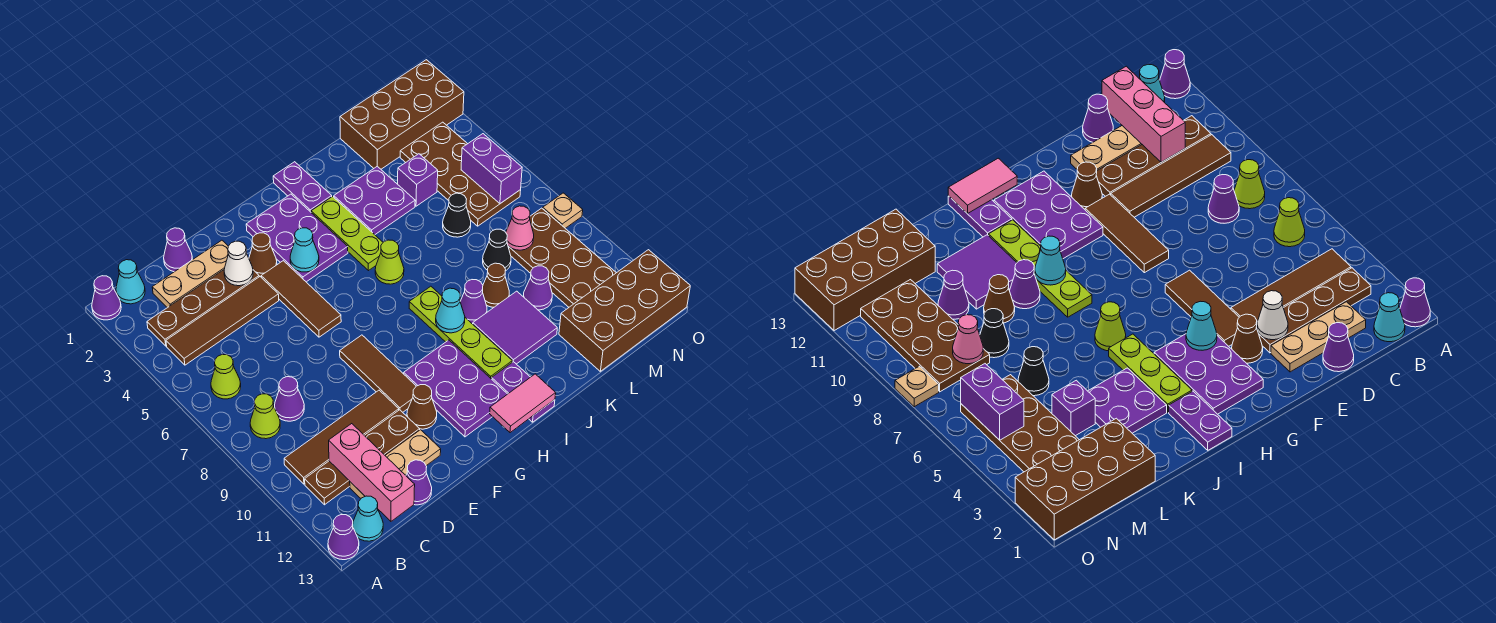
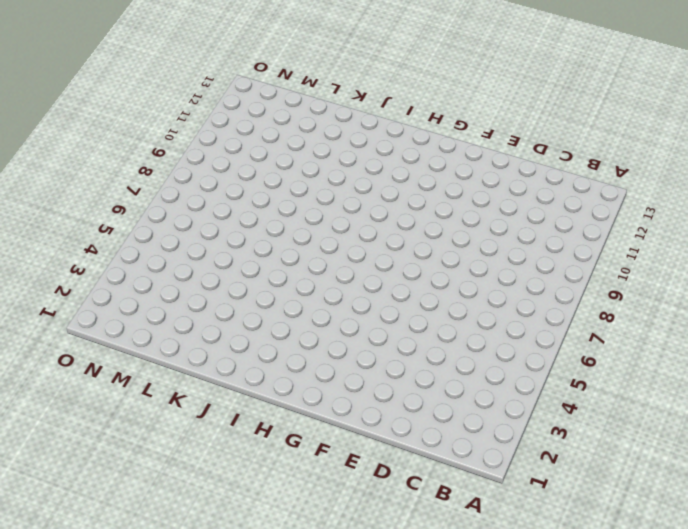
none -> purple cone A1 level 1
none -> purple cone A13 level 1
none -> cyan cone B1 level 1
none -> brown plate B3:E3 level 1

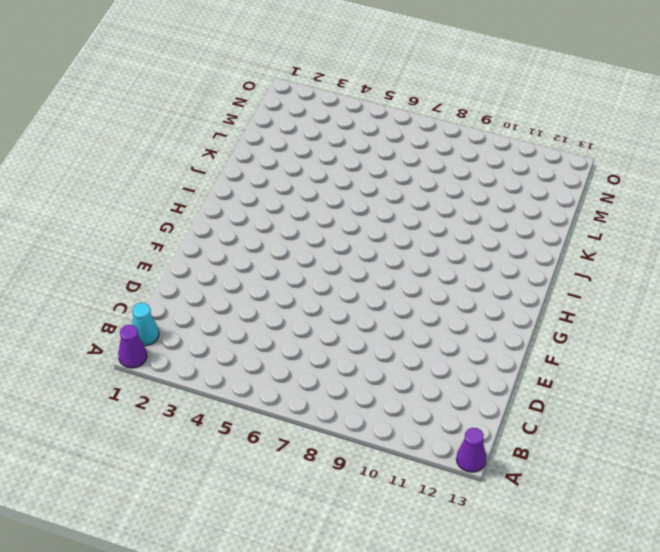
none -> brown plate B3:E3 level 1
none -> brown tile B4:E4 level 1
none -> lime cone B6 level 1
none -> lime cone B8 level 1

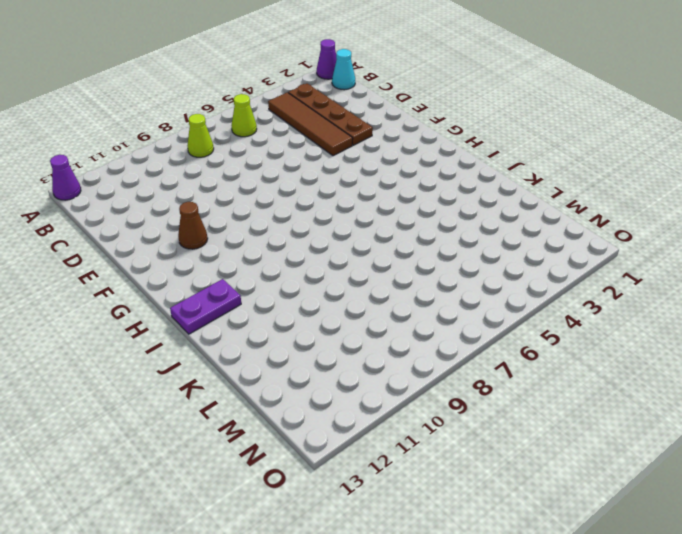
none -> brown tile B10:E10 level 1
none -> brown plate B11:E11 level 1
none -> cyan cone B13 level 1
none -> tan plate C2:E2 level 1

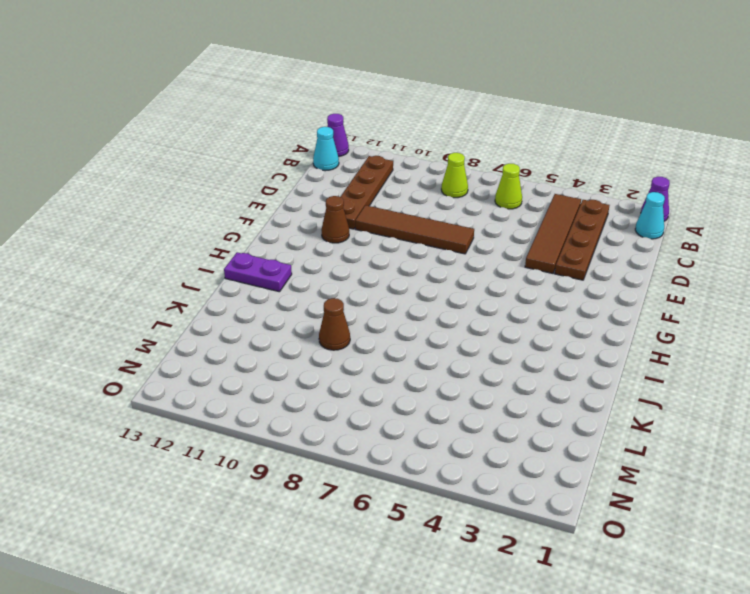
brown tile E7:E10 level 1 -> brown tile B10:E10 level 1
none -> tan plate C2:E2 level 1
none -> purple cone C8 level 1
none -> tan plate C12:E12 level 1
none -> purple cone D1 level 1

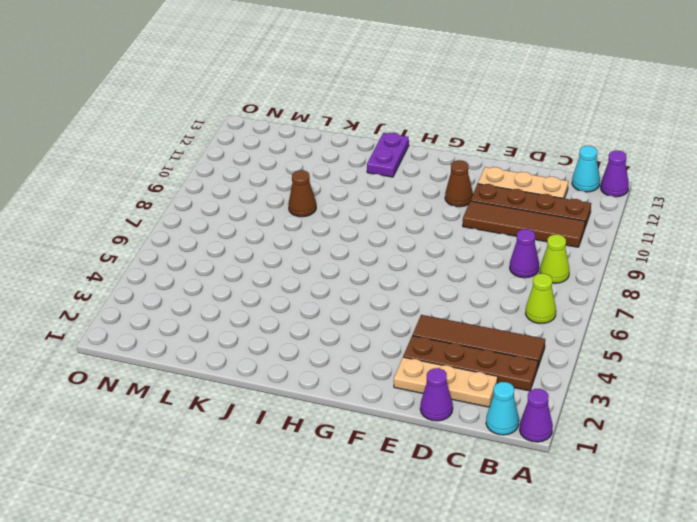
none -> purple cone D13 level 1
none -> brown cone F3 level 1
none -> brown tile F4:F6 level 1
none -> brown tile F8:F10 level 1

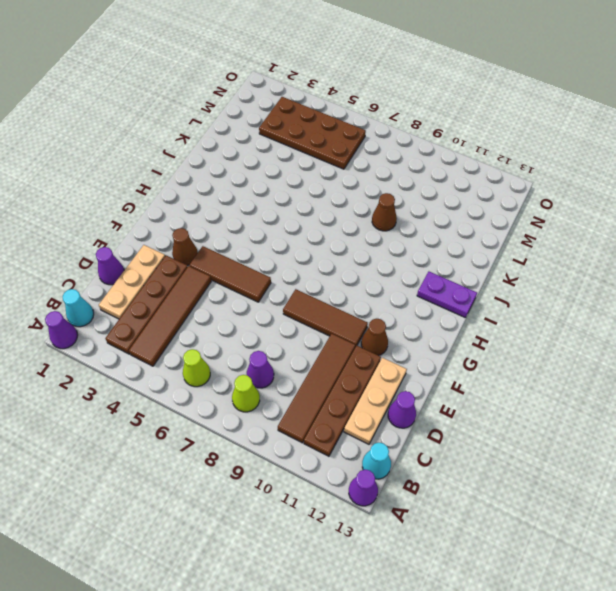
none -> purple plate G2:H4 level 1
none -> purple plate G10:H12 level 1
none -> purple plate I1:I2 level 1
none -> lime plate I3:I5 level 1

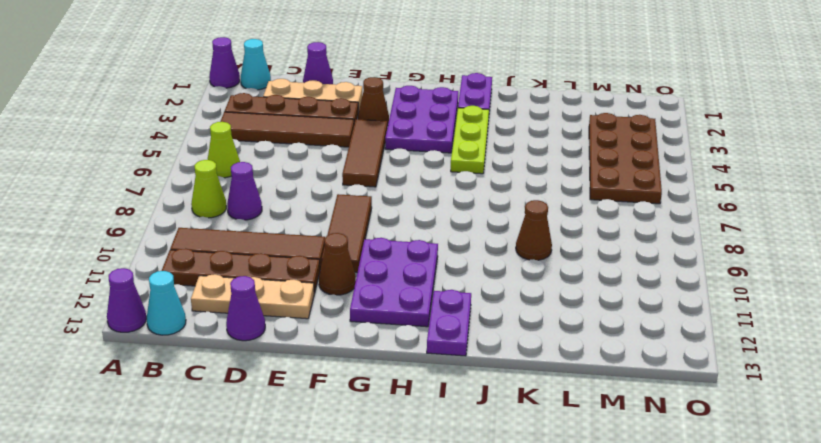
none -> lime cone I6 level 1
none -> lime plate I8:I11 level 1
none -> purple plate J3:K4 level 1
none -> purple cone J9 level 1

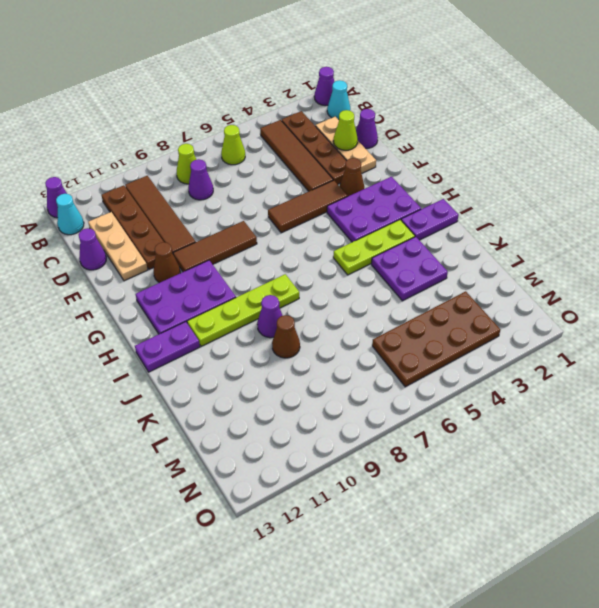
lime cone D2 level 2 -> lime cone I6 level 1
none -> purple tile J10:K11 level 1
none -> brown brick L1:O2 level 1
none -> purple brick L4 level 1
none -> black cone L6 level 1

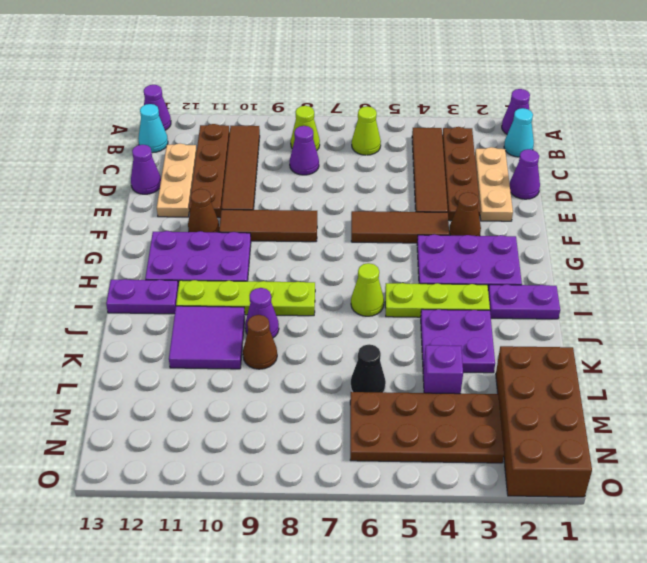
none -> black cone L8 level 1
none -> purple cone L10 level 1
none -> brown brick L12:O13 level 1
none -> brown plate M8:N11 level 1

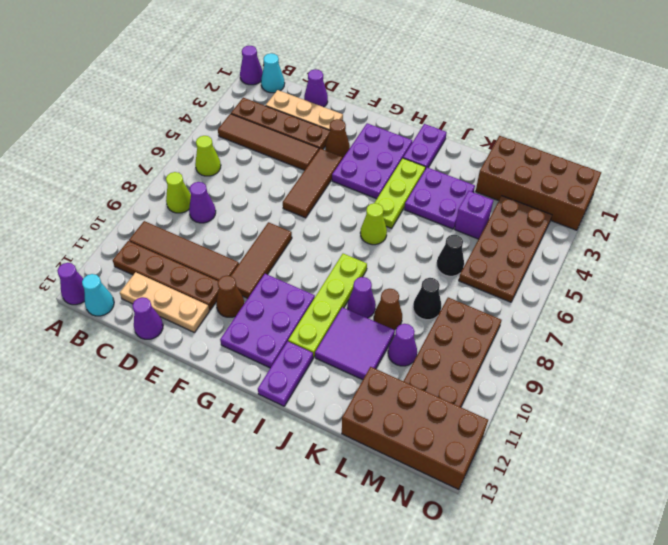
none -> tan plate O8 level 1
none -> pink brick C11:C13 level 2
none -> white cone E3 level 2
none -> cyan cone G4 level 2

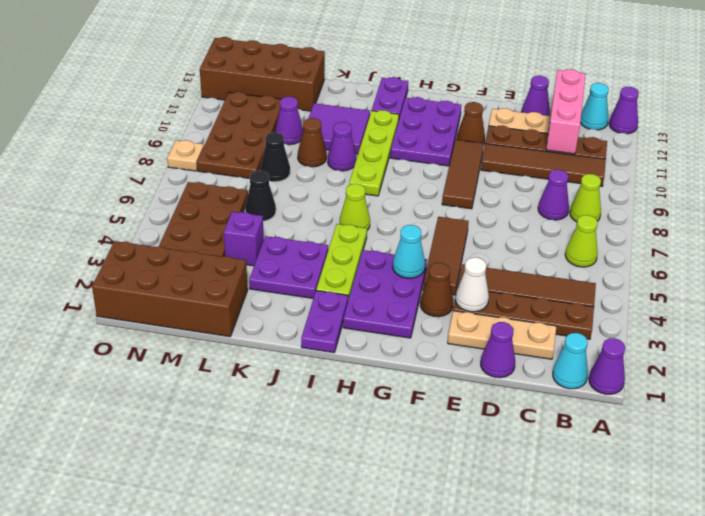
none -> pink tile H13:I13 level 2
none -> cyan cone I9 level 2
none -> pink cone M8 level 2
none -> purple brick N5:N6 level 2

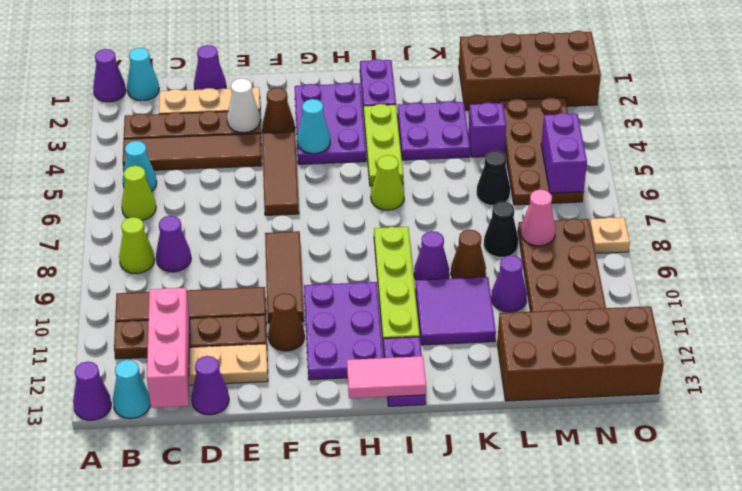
cyan cone B5 level 1 -> cyan cone I9 level 2

